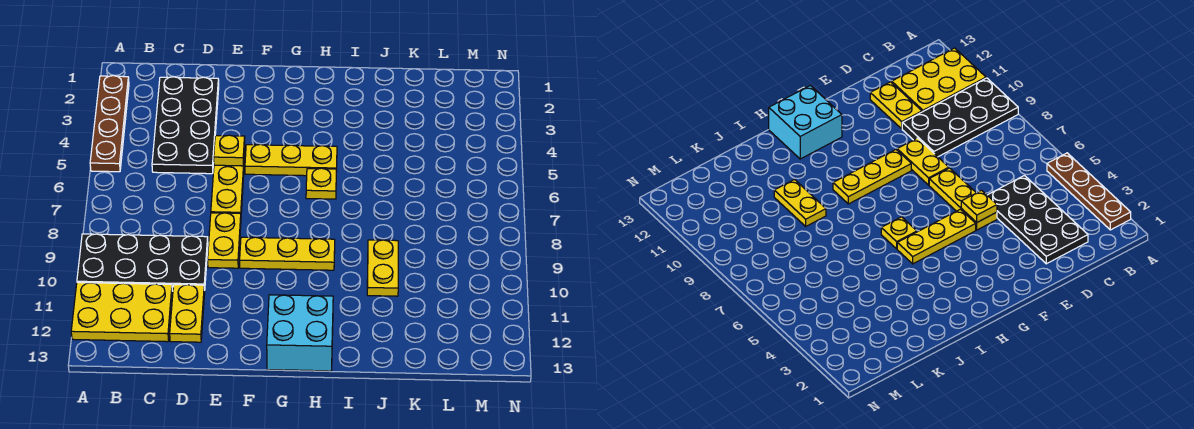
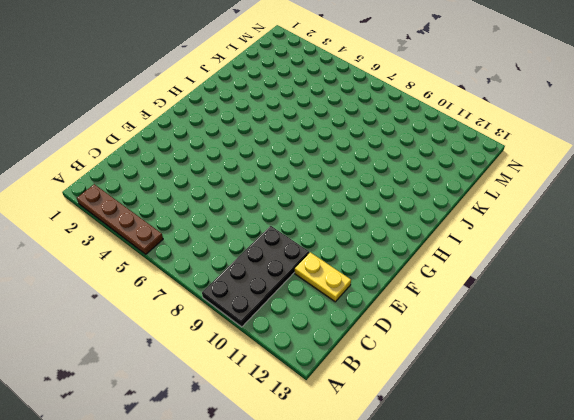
none -> yellow plate A11:C12 level 1
none -> black plate C2:D5 level 1
none -> yellow plate E5:E7 level 1

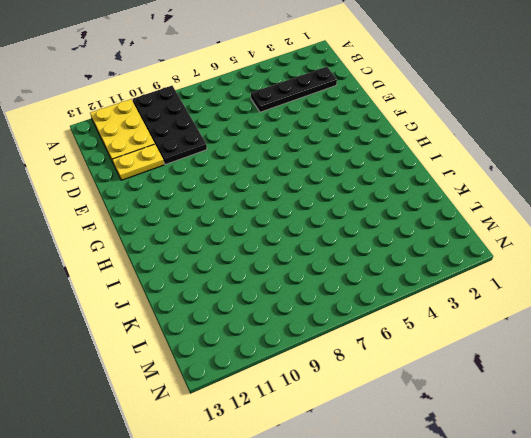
black plate C2:C5 level 1 -> black plate C2:D5 level 1
none -> brown plate A2:A5 level 1
none -> yellow plate E5:E7 level 1
none -> yellow plate E8:E9 level 1

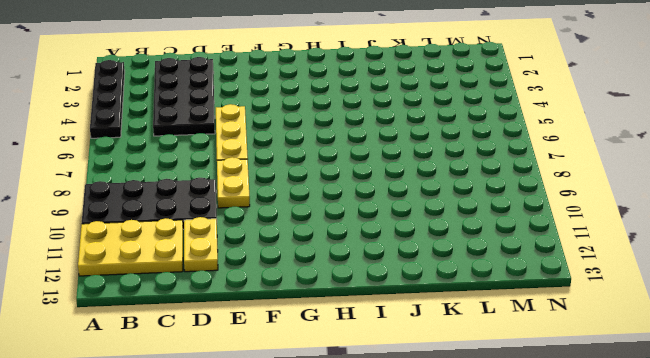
black plate A2:A5 level 1 -> brown plate A2:A5 level 1
none -> yellow plate F5:H5 level 1
none -> yellow plate F9:H9 level 1
none -> cyan brick G12:H13 level 1

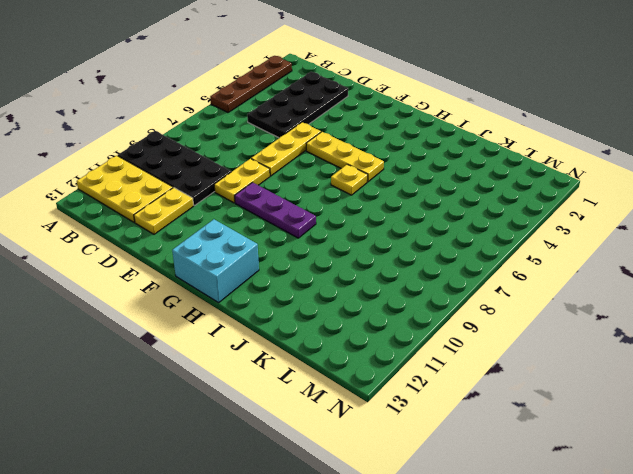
purple plate F9:H9 level 1 -> yellow plate F9:H9 level 1
none -> yellow plate J9:J10 level 1
none -> yellow plate E5 level 2

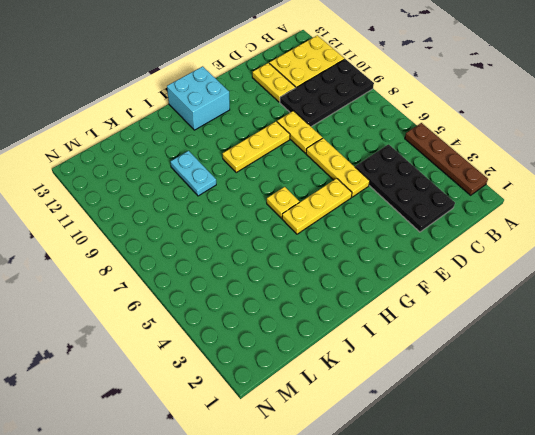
cyan plate J9:J10 level 1 -> yellow plate J9:J10 level 1
none -> yellow plate E5 level 2

